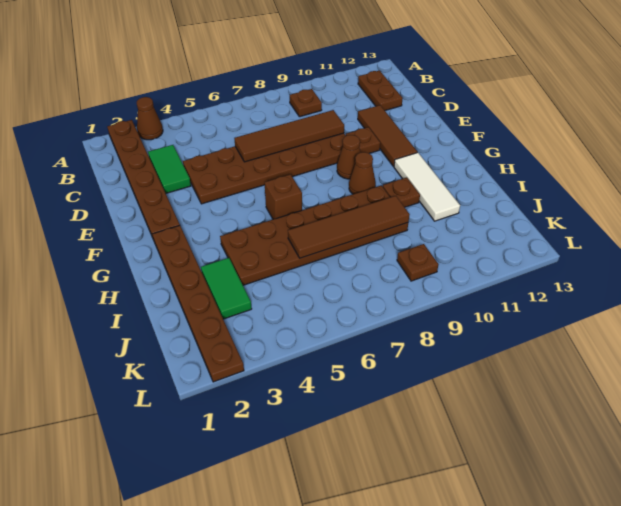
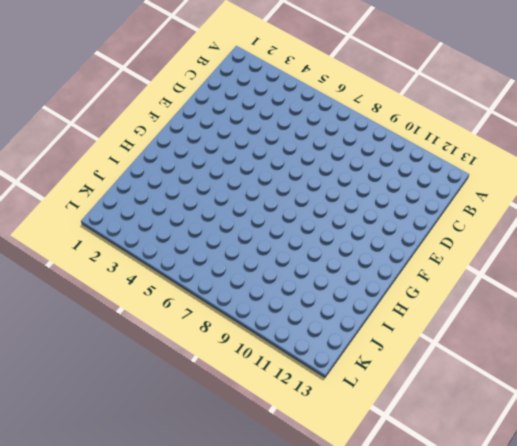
none -> brown plate A2:F2 level 1
none -> brown cone A3 level 1
none -> brown plate B9 level 1

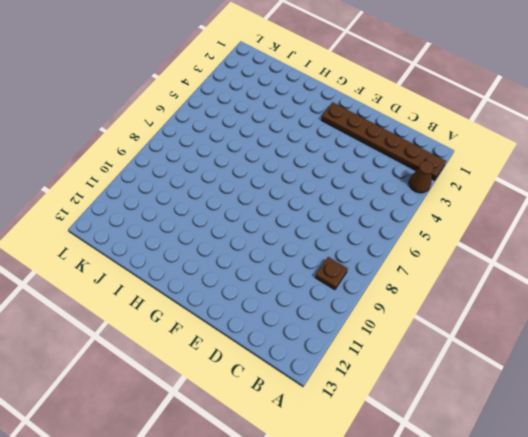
none -> brown plate B12:C12 level 1
none -> green tile C3:D3 level 1
none -> brown plate D4:E9 level 1

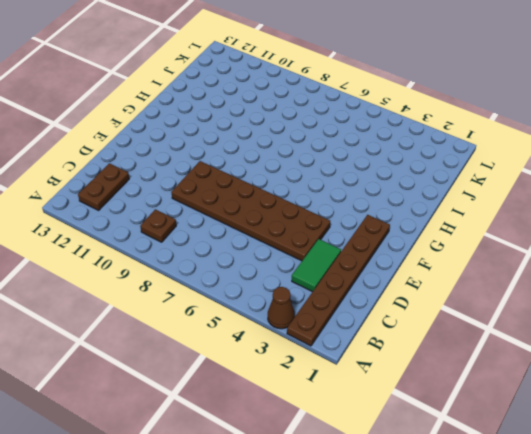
none -> brown tile D11:F11 level 1
none -> brown plate E10 level 1
none -> brown cone F9 level 1

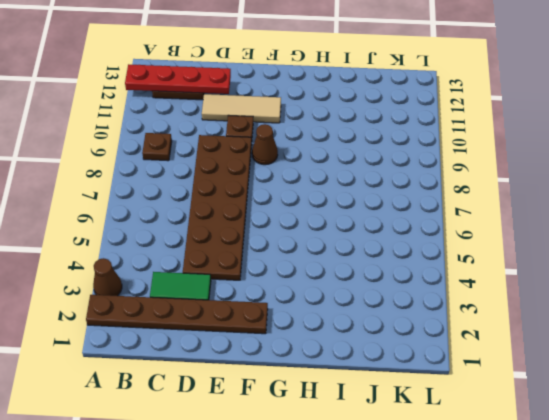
red plate A12:D12 level 2 -> none
tan tile D11:F11 level 1 -> brown tile D11:F11 level 1
none -> brown plate G2:L2 level 1
none -> brown brick G6 level 1
none -> brown cone G9 level 1

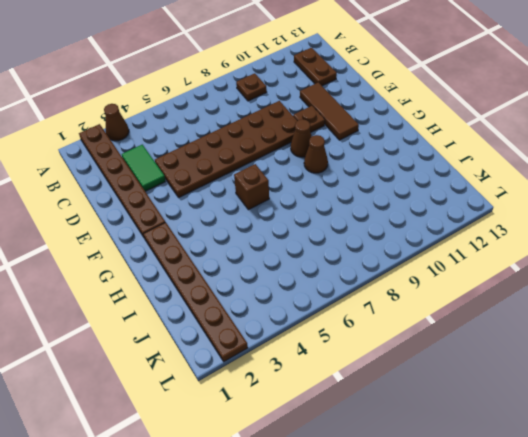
none -> white tile G11:I11 level 1
none -> brown plate H4:I9 level 1
none -> brown plate H10 level 1

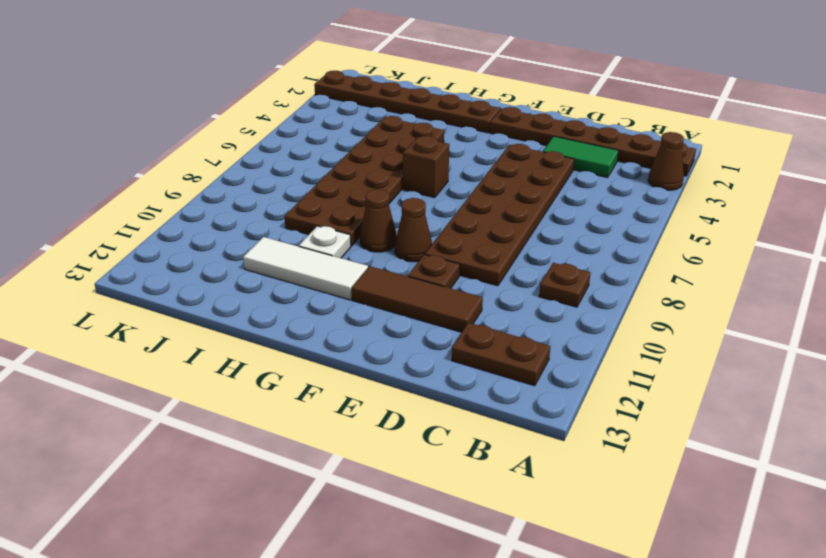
white plate H10 level 1 -> brown plate H10 level 1
none -> green tile I3:J3 level 1
none -> brown plate K9 level 1
none -> brown tile D6:D9 level 2

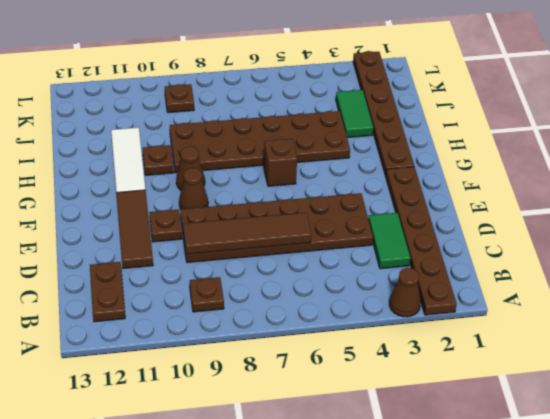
none -> brown tile I6:I9 level 2

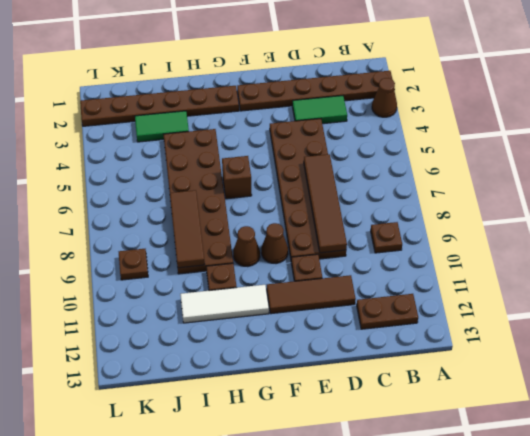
brown tile I7:I9 level 2 -> brown tile I6:I9 level 2

